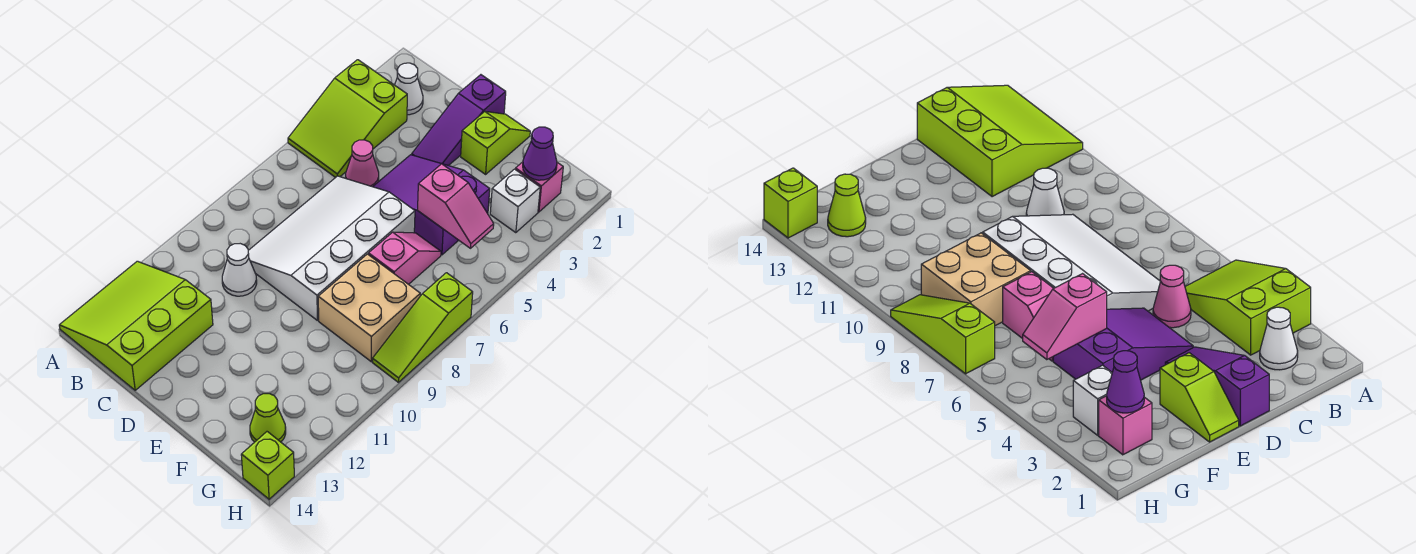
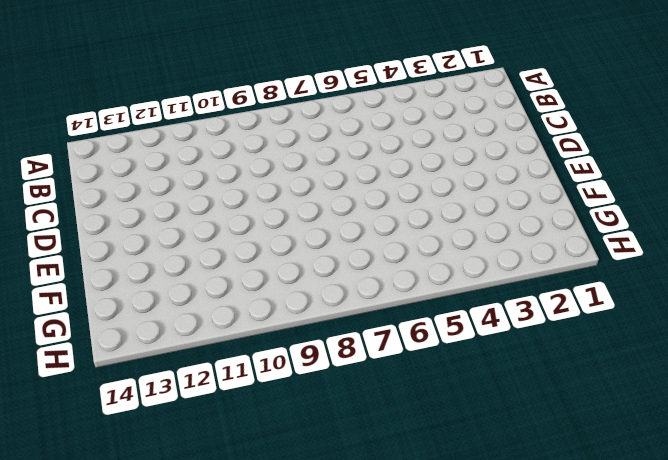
none -> lime slope A3:B5 level 1 top 3
none -> lime slope A12:C14 level 1 top C
none -> white cone B2 level 1

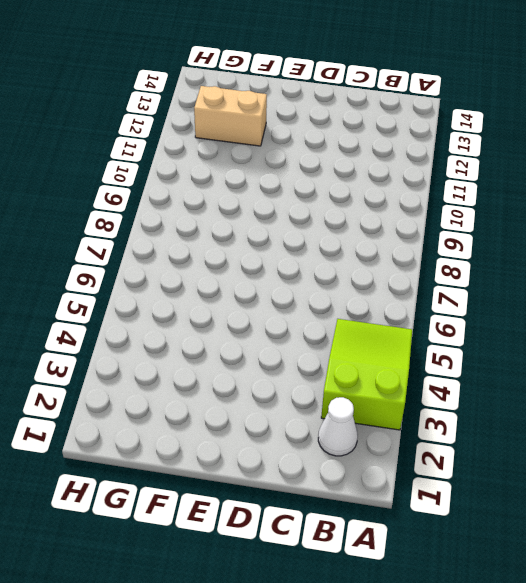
tan brick F12:G12 level 1 -> none
none -> lime slope A12:C14 level 1 top C
none -> pink cone C5 level 1
none -> white slope C6:E9 level 1 top E

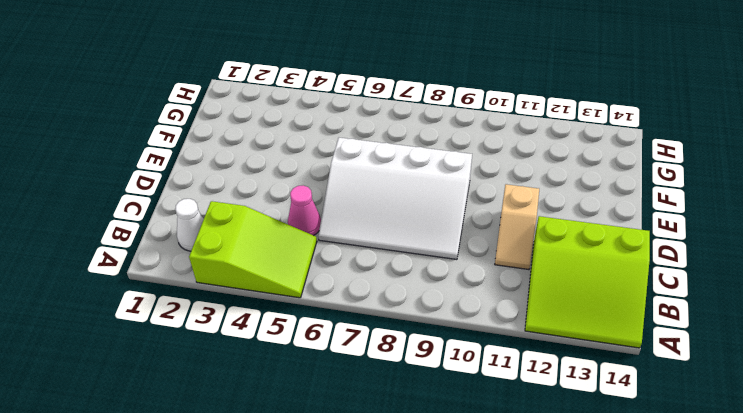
tan slope C11:D11 level 1 top D -> none
none -> white cone C10 level 1
none -> purple slope D1:D3 level 1 top 1
none -> purple slope D4:F5 level 1 top F

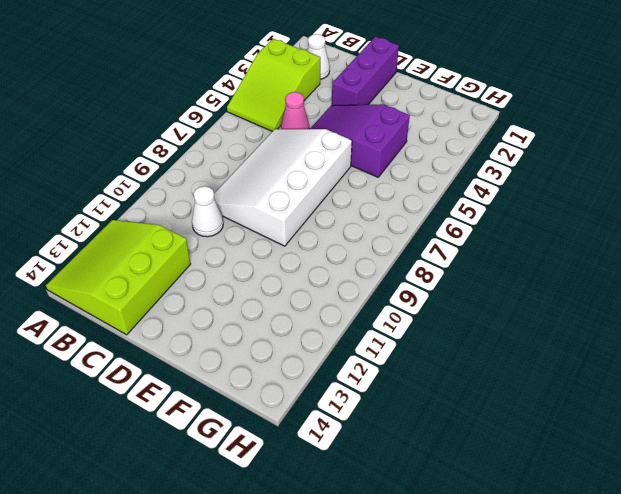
purple brick D1:D3 level 1 -> purple slope D1:D3 level 1 top 1
none -> lime slope E1:E2 level 1 top 2
none -> pink slope F6:F7 level 1 top 7
none -> tan brick F8:G9 level 1

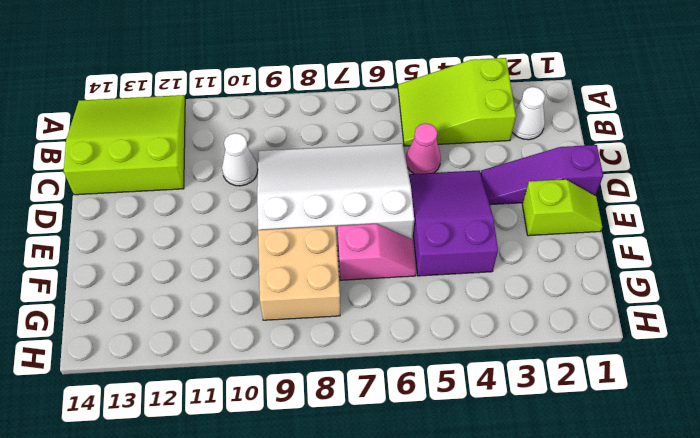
none -> pink brick G2 level 1
none -> white brick G3 level 1
none -> lime cone G13 level 1

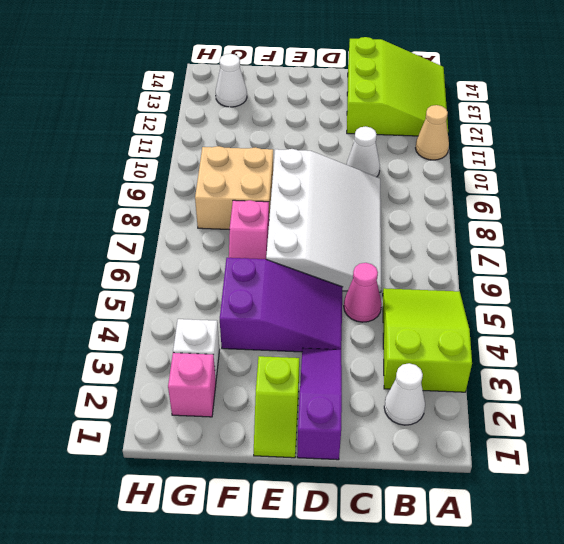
tan cone A11 level 1 -> none
white cone G13 level 1 -> lime cone G13 level 1
none -> lime slope H7:H9 level 1 top 7
none -> lime brick H14 level 1
none -> pink slope F5:G5 level 2 top F

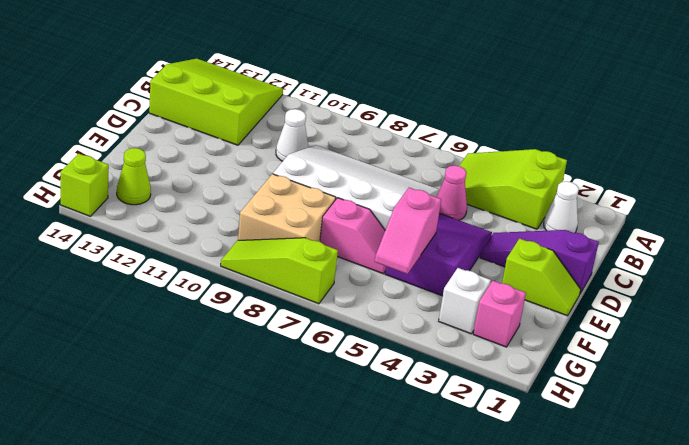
none -> purple cone G2 level 2

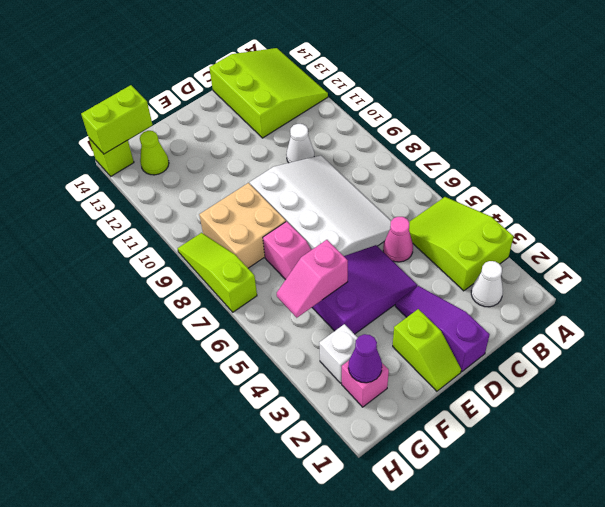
lime brick G14:H14 level 2 -> none

